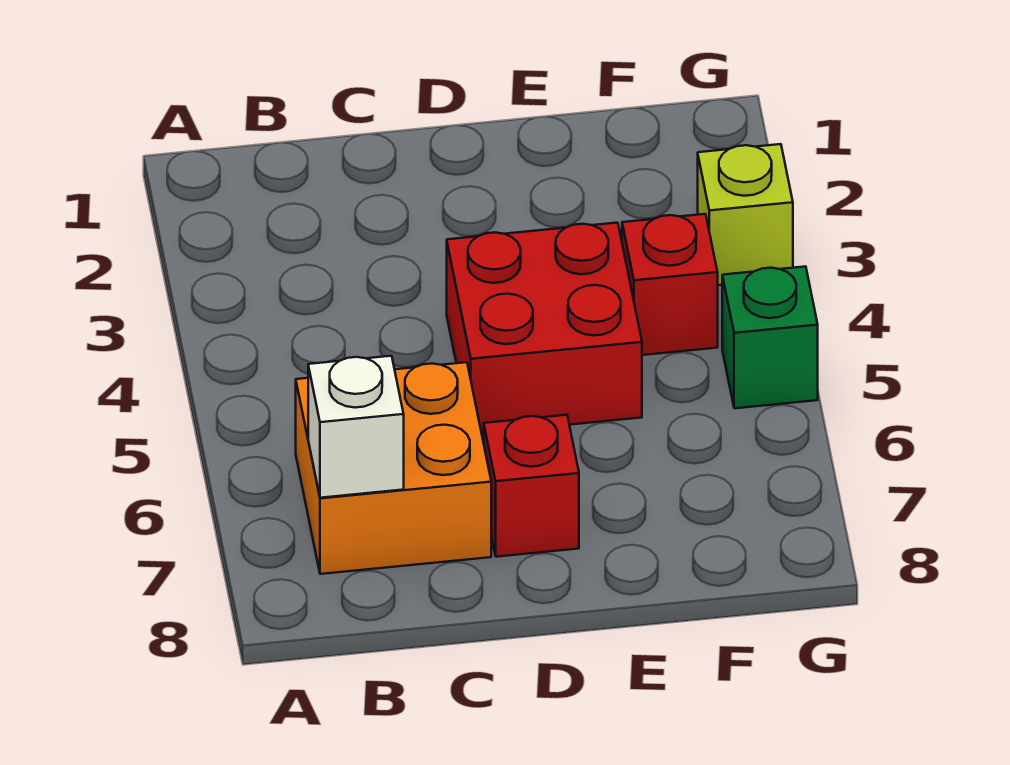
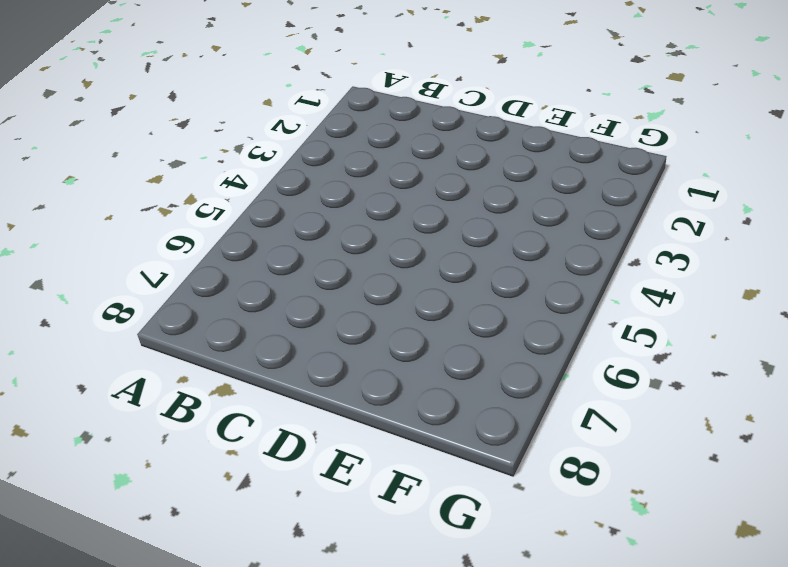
none -> orange brick B6:C7 level 1
none -> red brick D4:E5 level 1

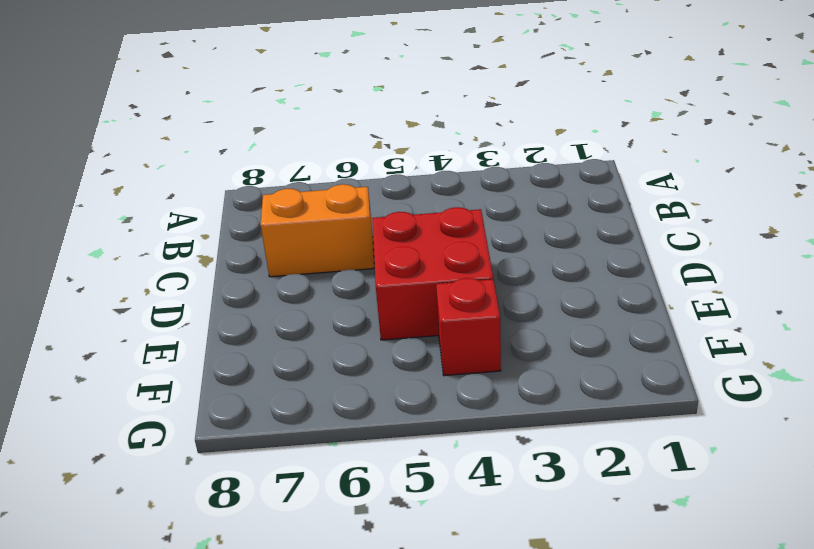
orange brick C6:C7 level 1 -> orange brick B6:C7 level 1
none -> red brick D7 level 1
none -> lime brick G3 level 1

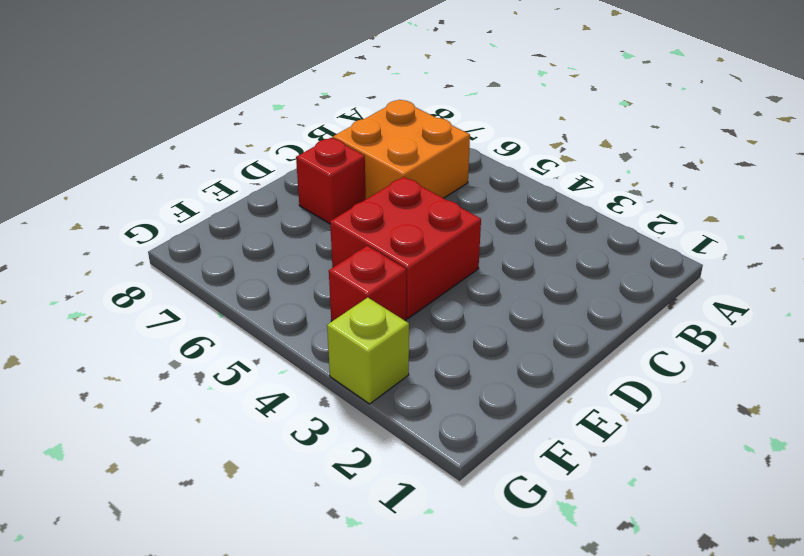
none -> green brick G5 level 1
none -> white brick B7 level 2

